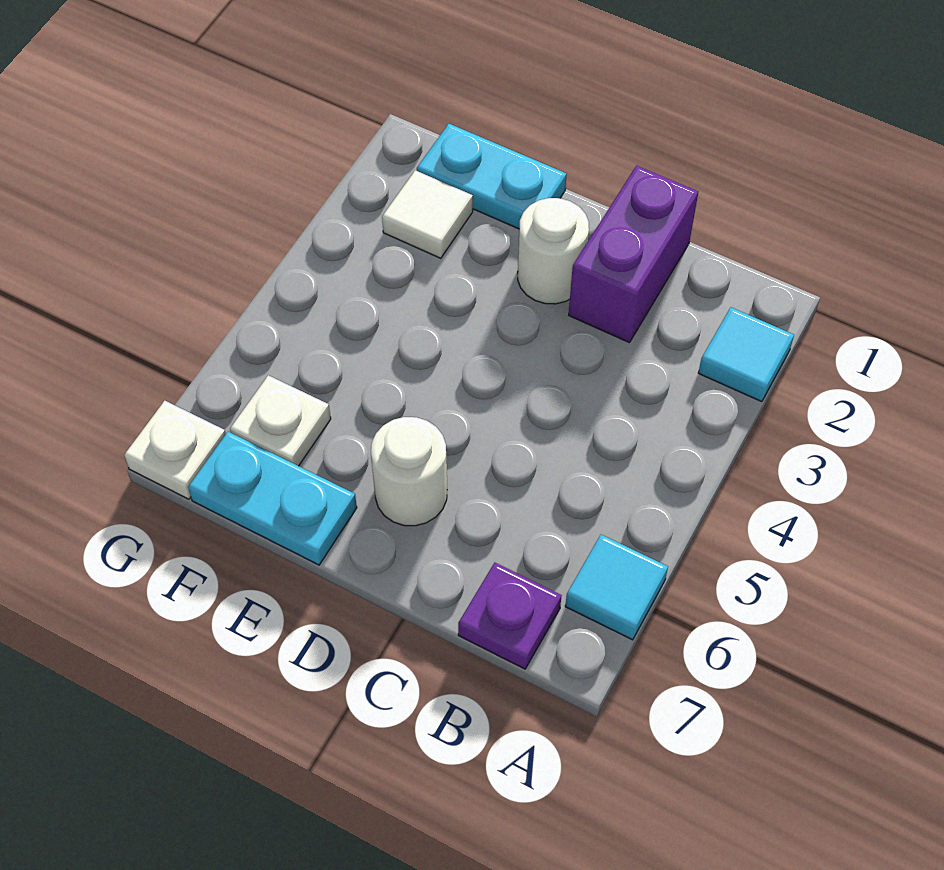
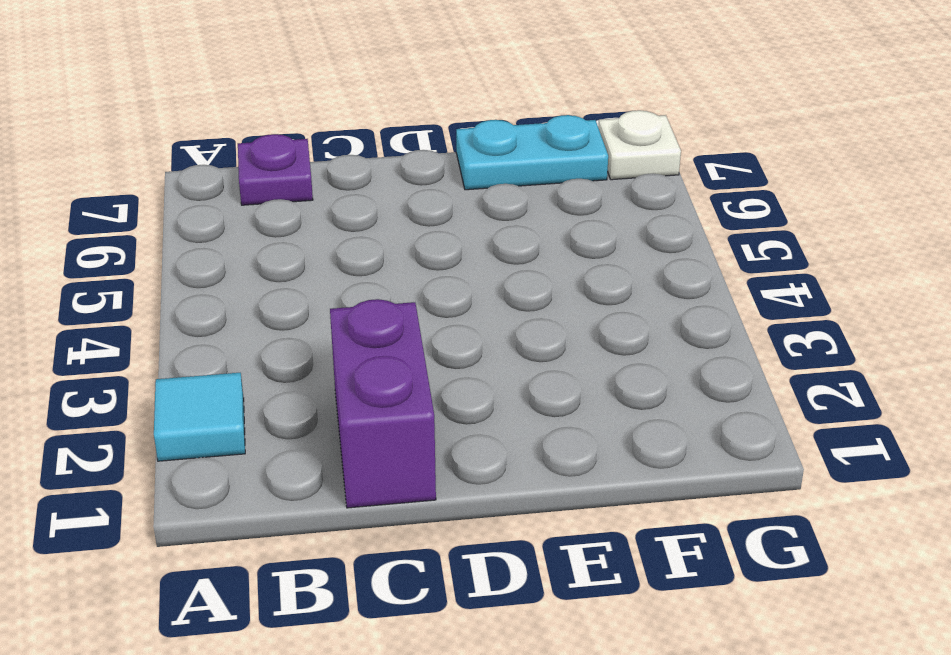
none -> cyan tile A6 level 1
none -> white round brick D2 level 1

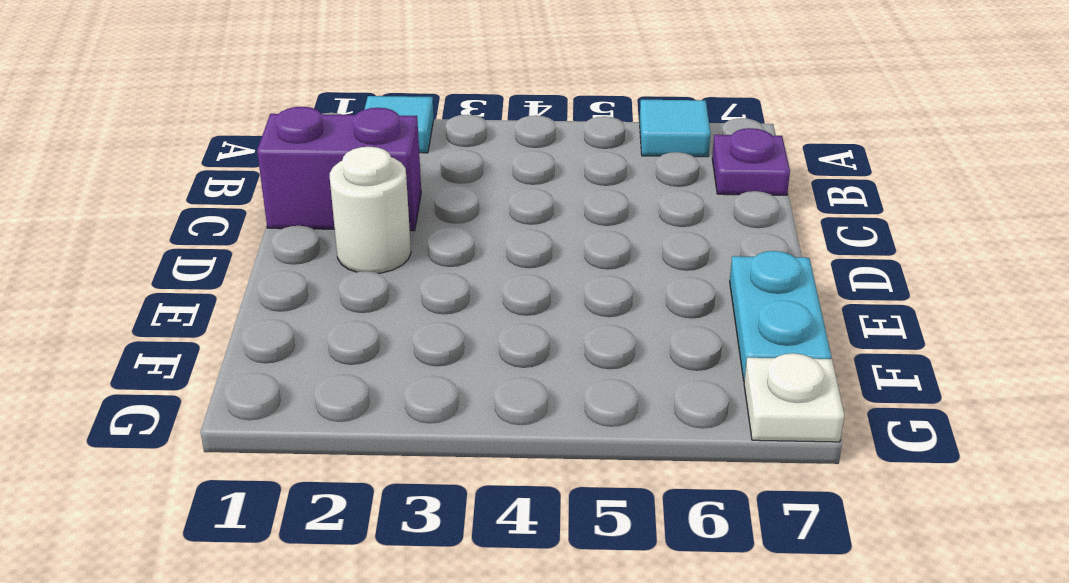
none -> white round brick D6 level 1
none -> cyan plate E1:F1 level 1

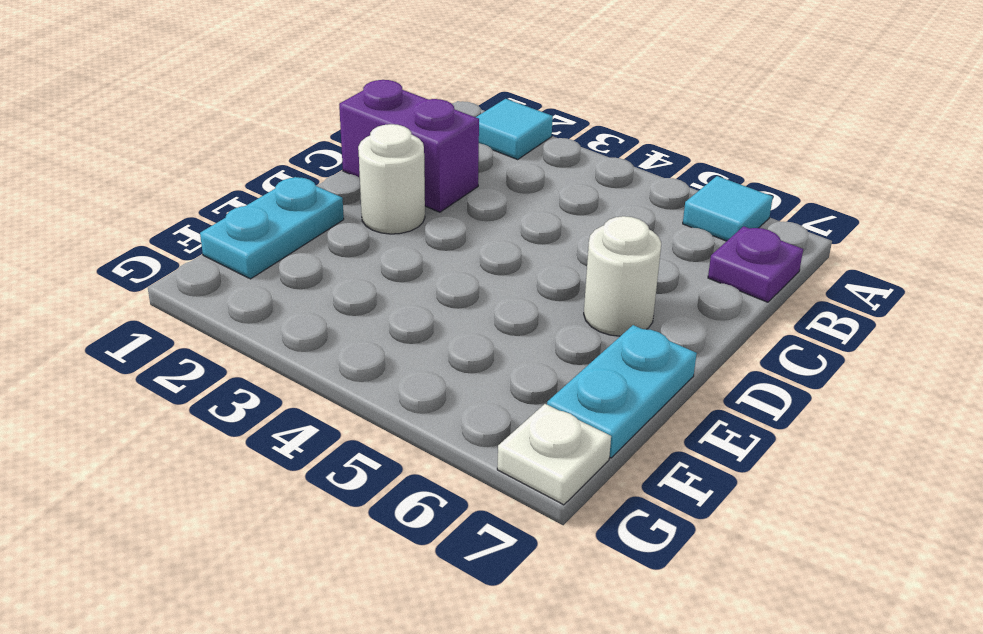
none -> white tile F2 level 1
none -> white plate F6 level 1

